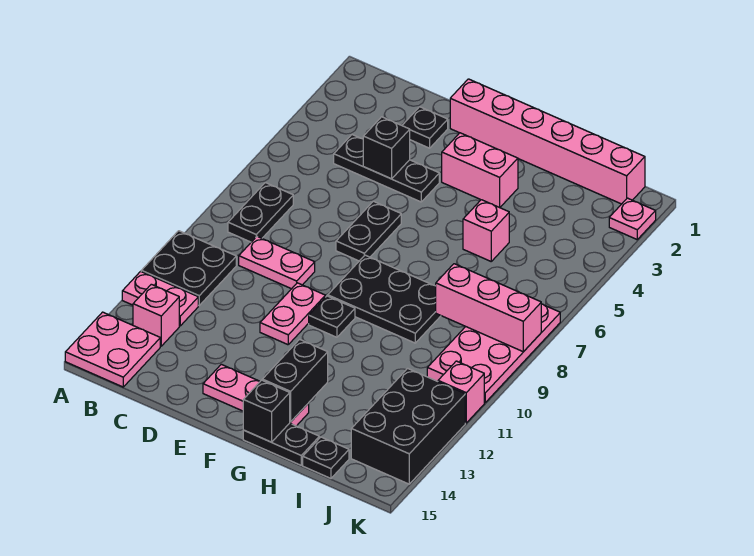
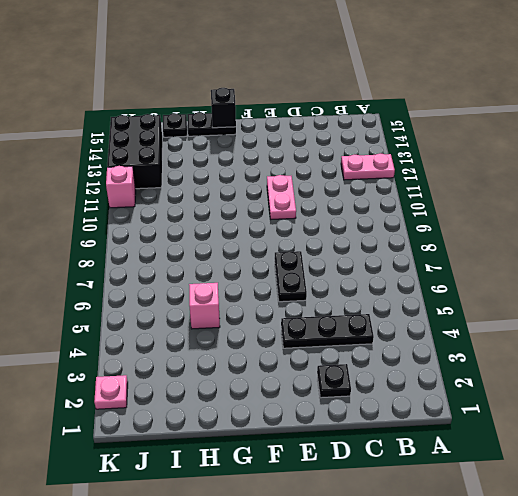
none -> black plate A10:B11 level 1
none -> pink plate A14:B15 level 1
none -> black plate B7:B8 level 1

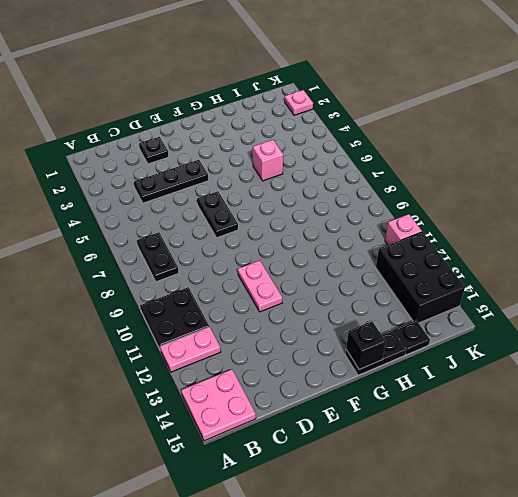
none -> pink brick B13 level 1
none -> pink plate C9:D9 level 1
none -> pink brick E1:J1 level 1

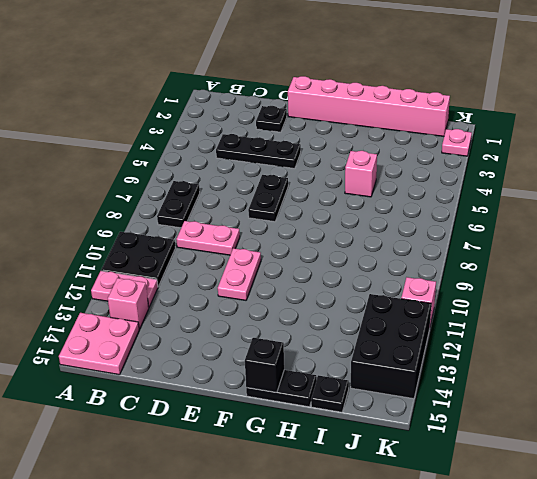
none -> pink plate E14:G14 level 1
none -> pink brick F3:G3 level 1
none -> black plate F8:H9 level 1

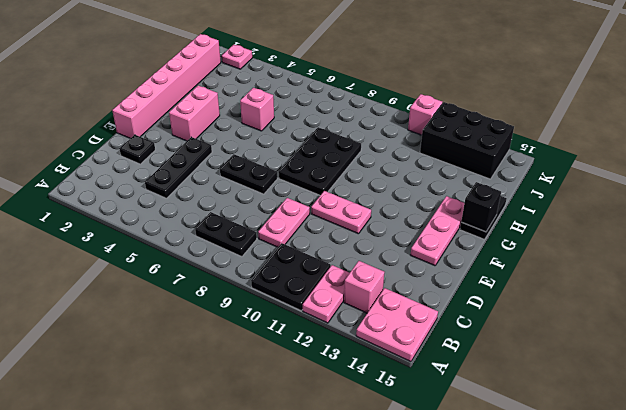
none -> black plate F10 level 1
none -> black plate I15 level 1
none -> pink plate J7:K10 level 1

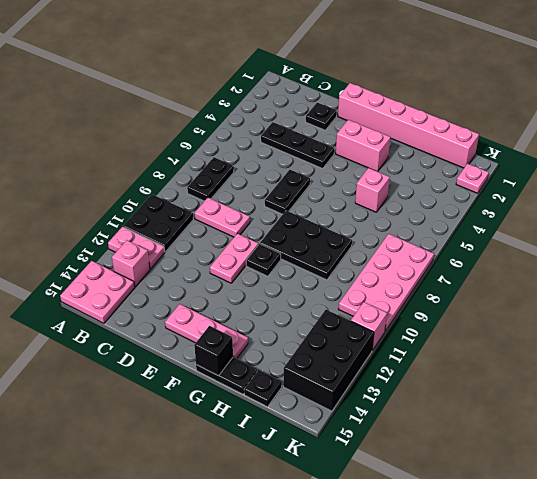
none -> black brick D4 level 2
none -> black brick G13:G14 level 2
none -> pink brick I8:K8 level 2

